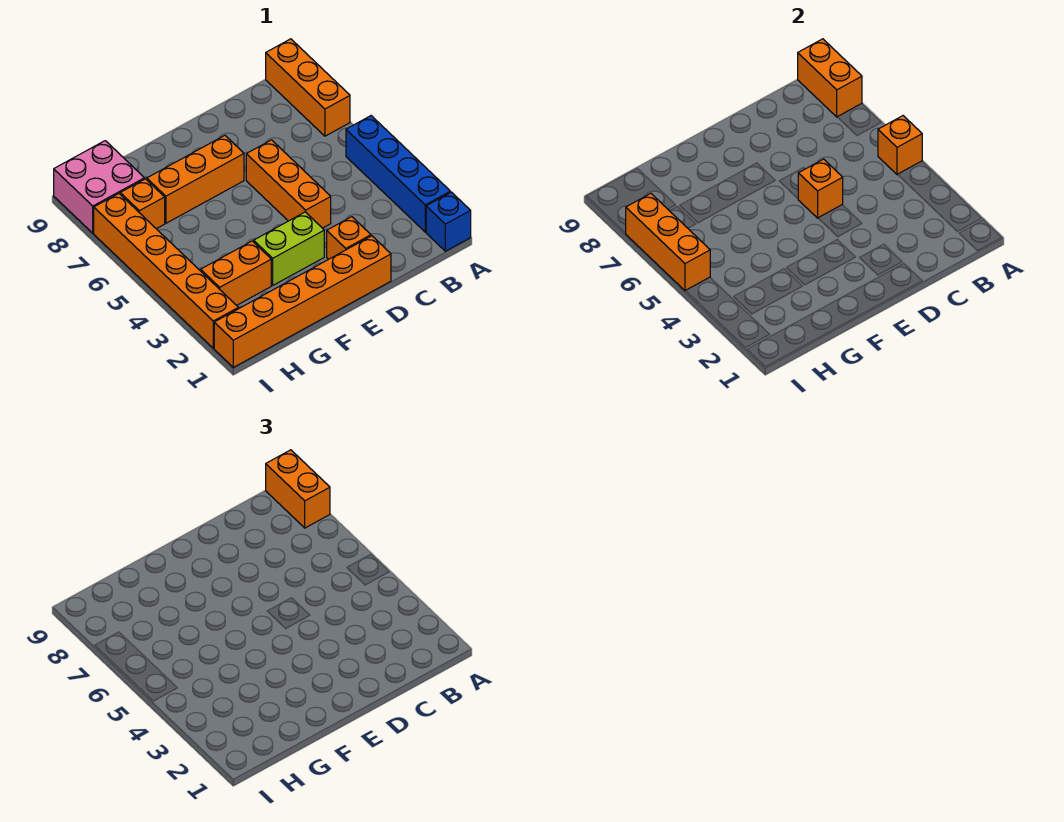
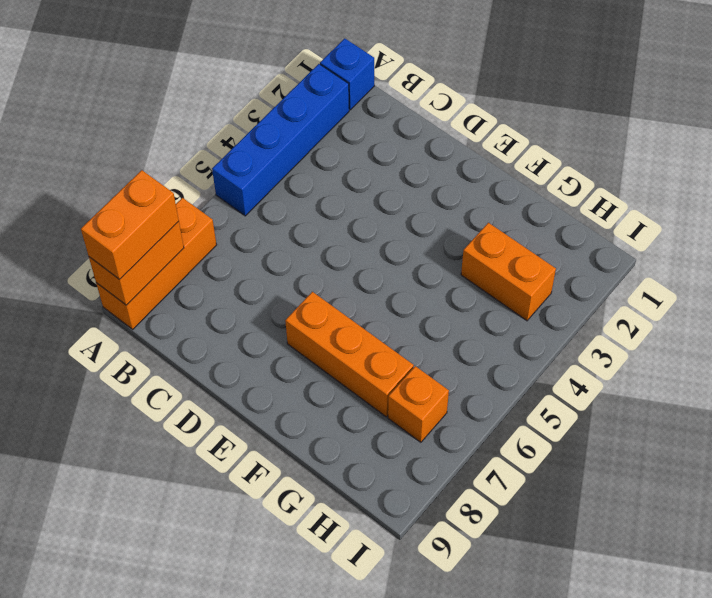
none -> orange brick D1:I1 level 1
none -> orange brick D2 level 1
none -> orange brick D4:D6 level 1

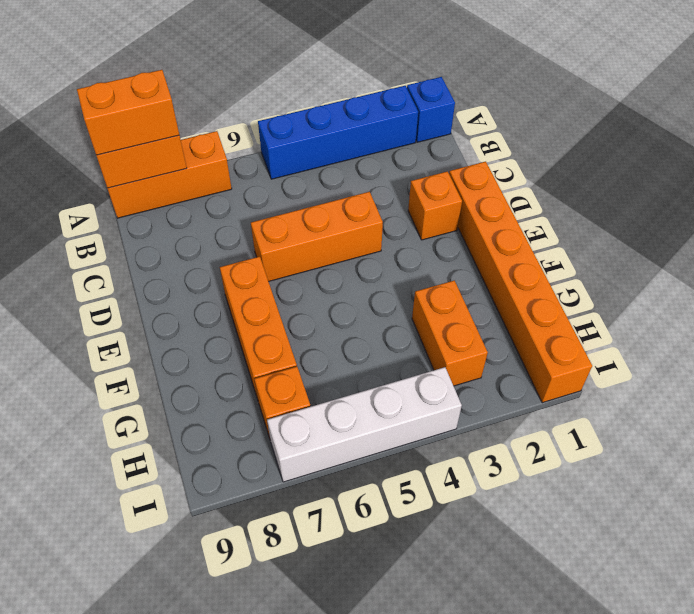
white brick I4:I7 level 1 -> orange brick I2:I7 level 1
none -> lime brick E3:F3 level 1
none -> pink brick H8:I9 level 1
none -> orange brick A5 level 2

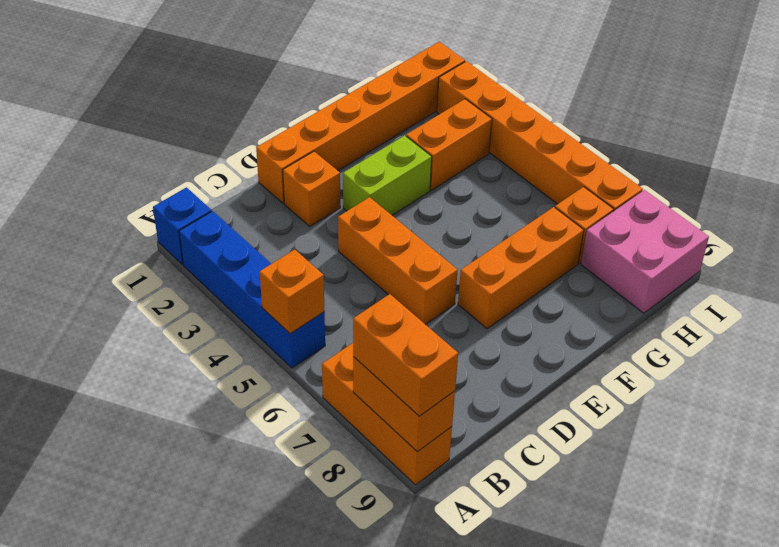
none -> orange brick D5 level 2
none -> orange brick I5:I7 level 2

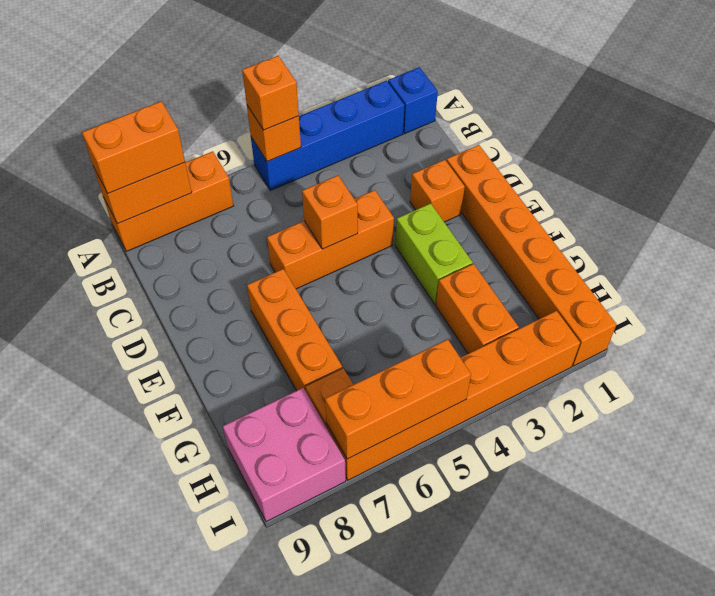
orange brick A5 level 3 -> none

